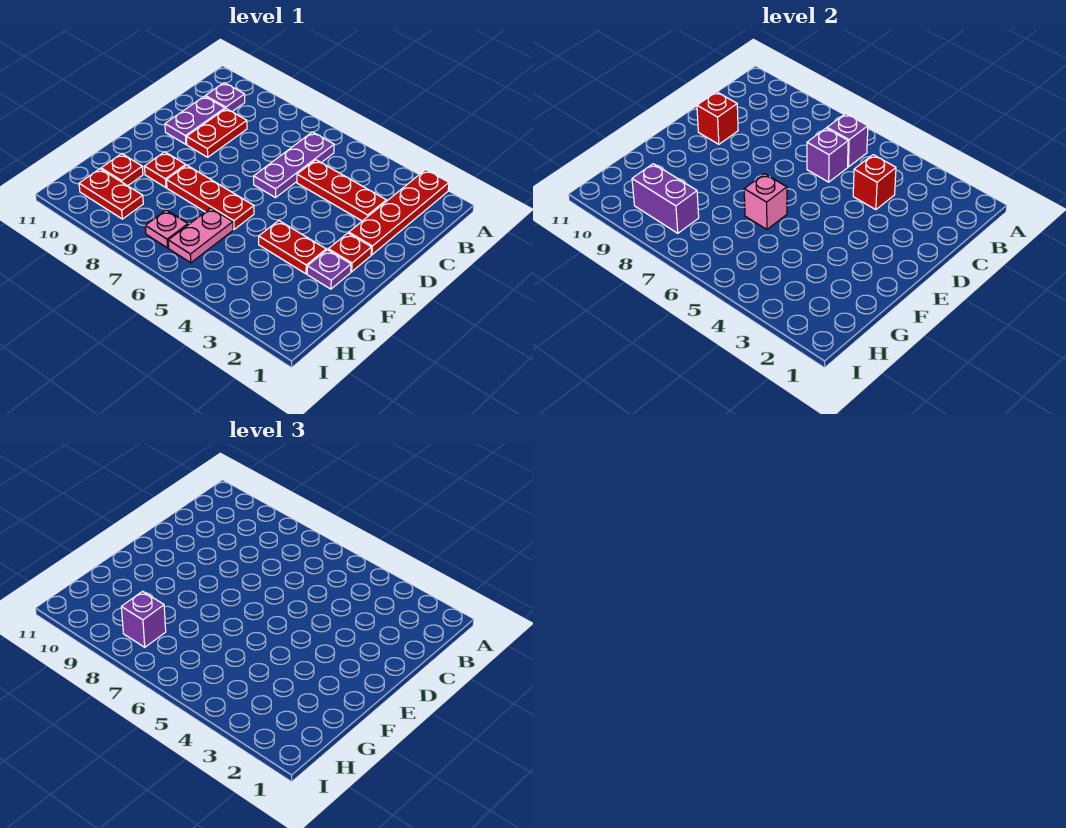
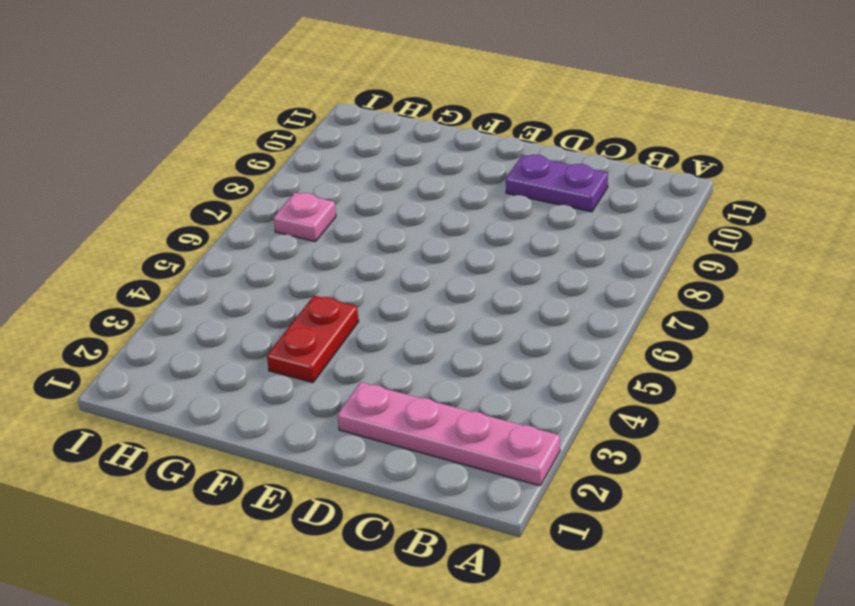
pink plate A2:D2 level 1 -> red plate A2:D2 level 1
none -> purple plate B6:D6 level 1
none -> purple plate B10 level 1
none -> red plate C3:C5 level 1

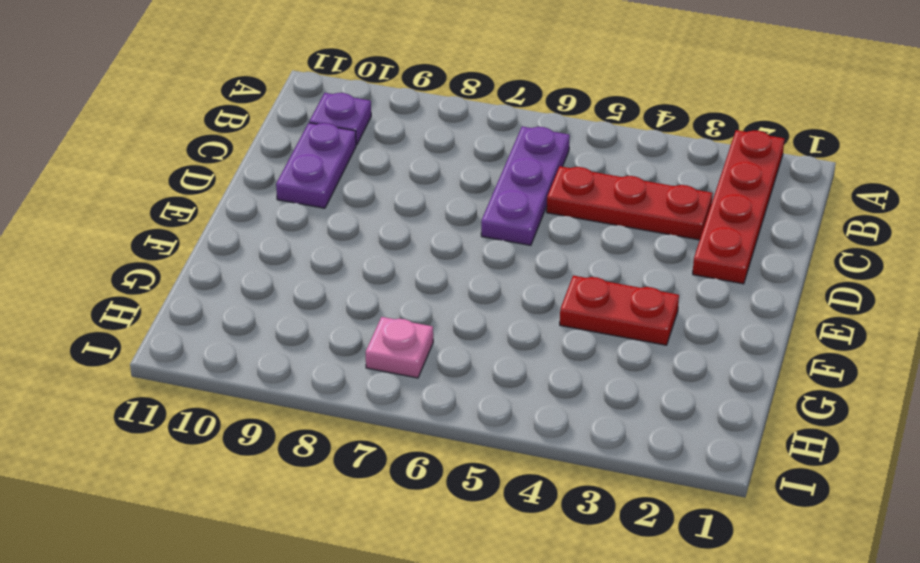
none -> red plate C9:D9 level 1
none -> red plate E2 level 1
none -> purple plate F2 level 1

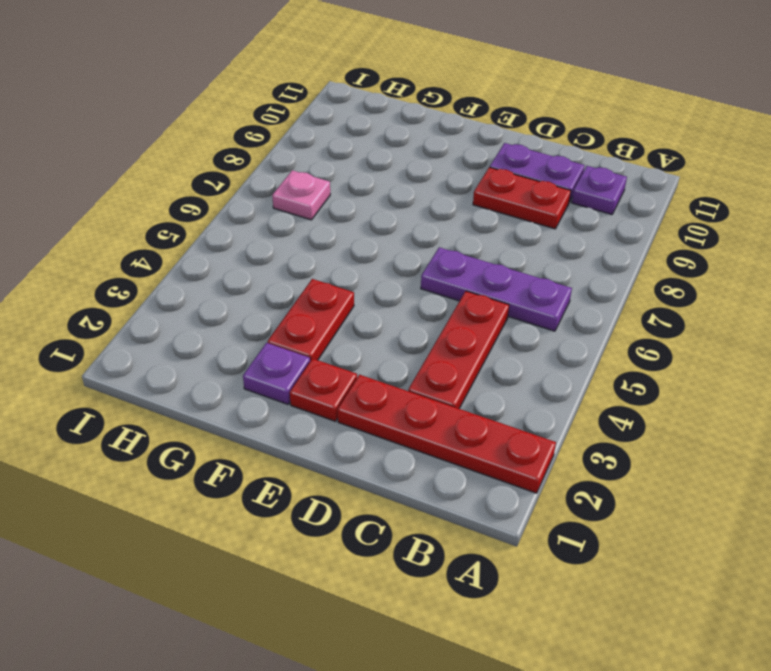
none -> red plate F6:F8 level 1
none -> red plate F9 level 1
none -> pink plate G6:H6 level 1

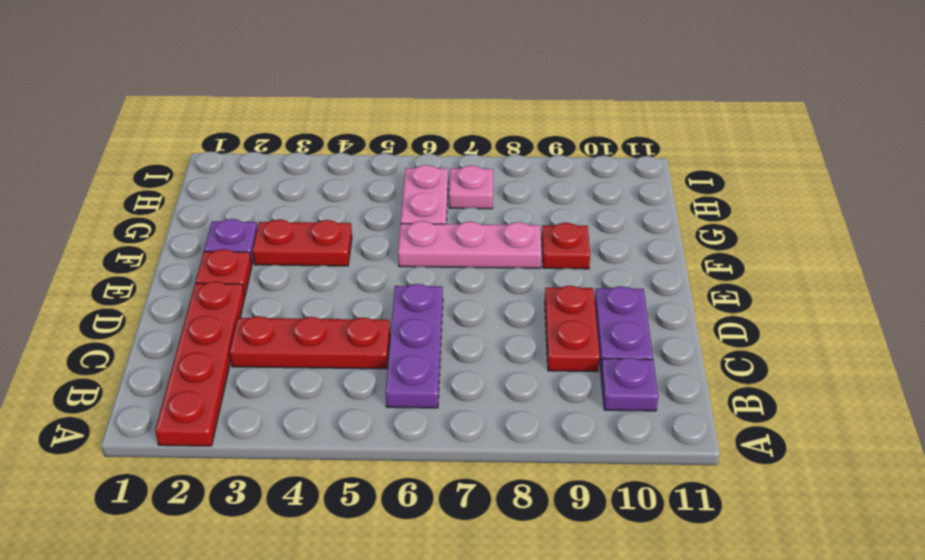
pink plate F6:F8 level 1 -> red plate F6:F8 level 1
none -> red plate G10 level 1
none -> red plate H9:H10 level 1
none -> purple brick B6 level 2

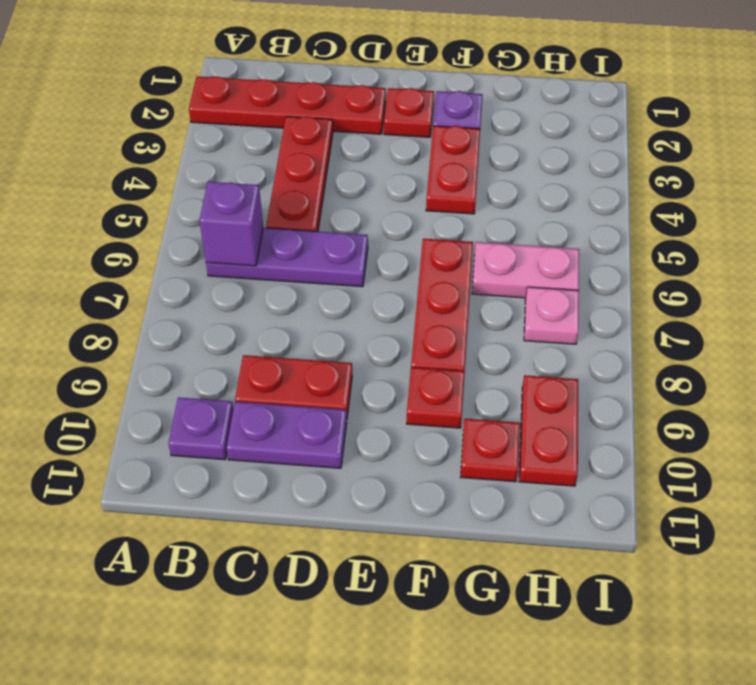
none -> red brick C4 level 2
none -> purple brick C6 level 2
none -> red brick D10 level 2

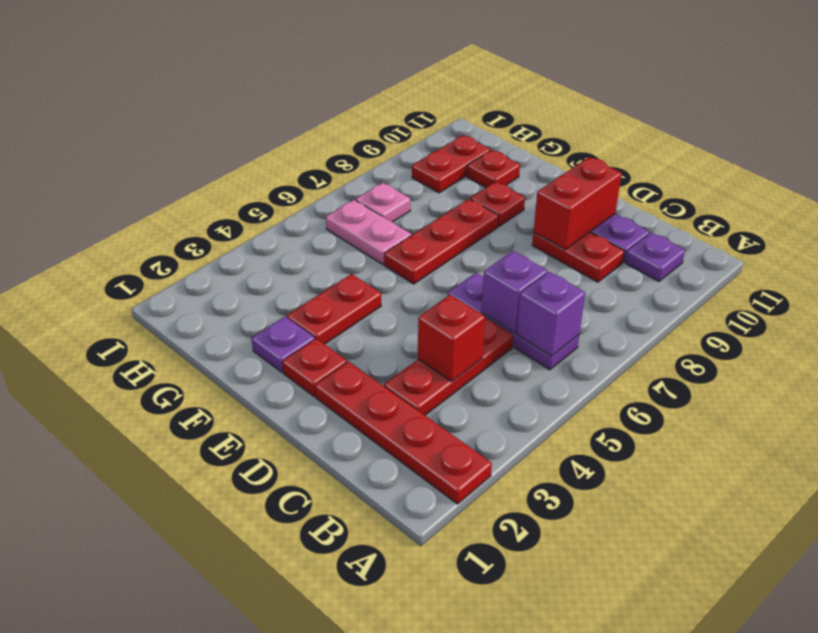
red brick D9:D10 level 2 -> red brick D10 level 2
none -> pink brick F6 level 2
none -> purple brick H8:H9 level 2
none -> purple brick H8 level 3

